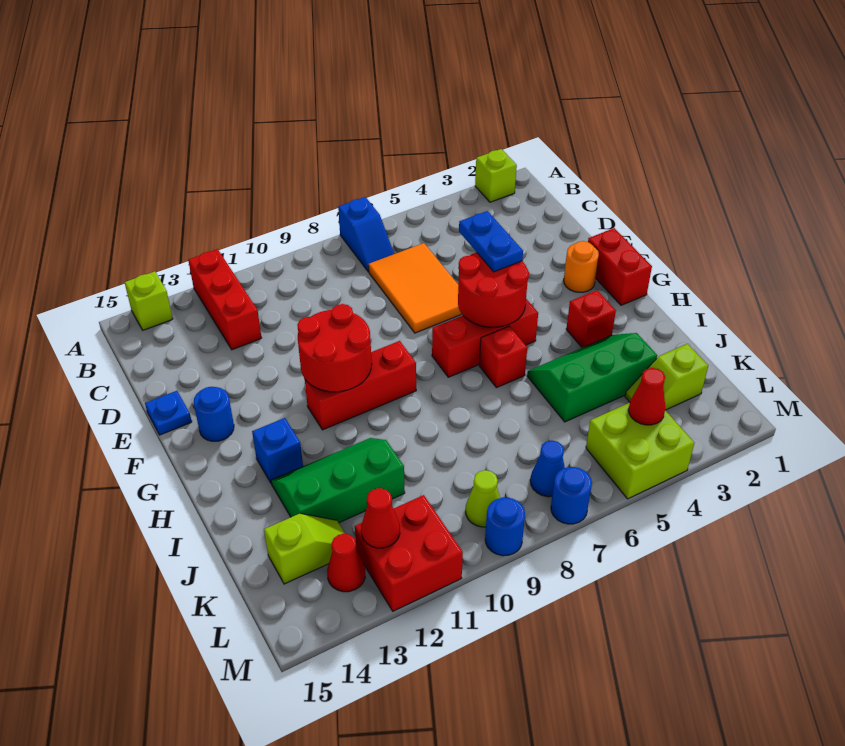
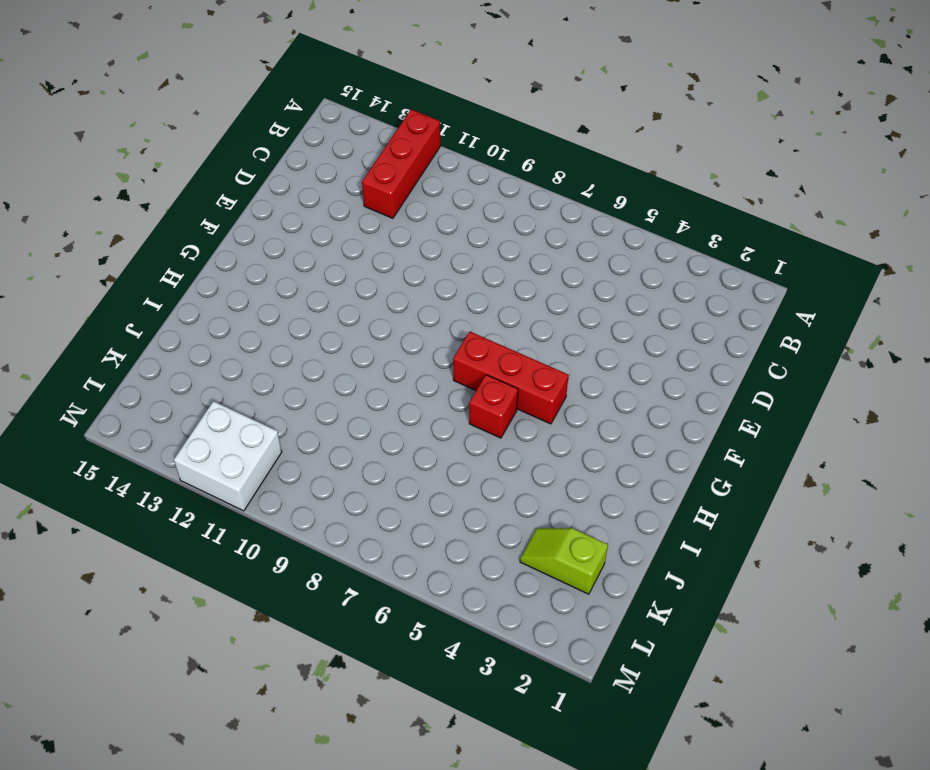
white brick L11:M12 level 1 -> red brick L11:M12 level 1
none -> lime brick A2 level 1
none -> blue slope A7:B7 level 1 top A
none -> lime brick A14 level 1
none -> orange tile C6:E7 level 1

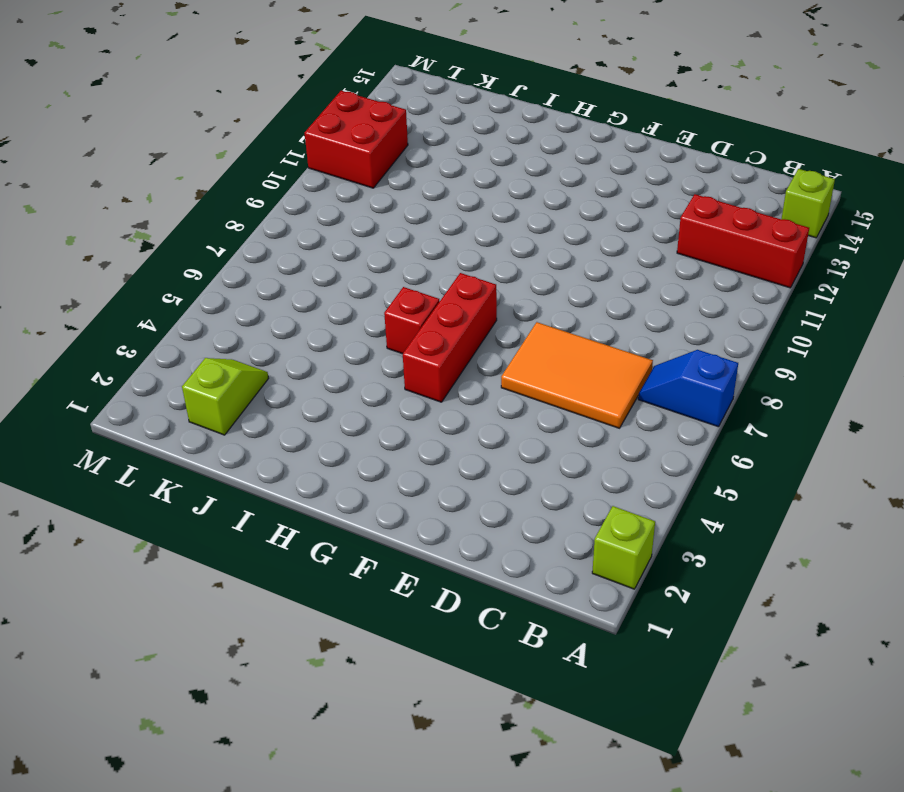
none -> blue plate E15 level 1
none -> red brick F1:G1 level 1
none -> orange round brick F2 level 1
none -> blue round brick F14 level 1

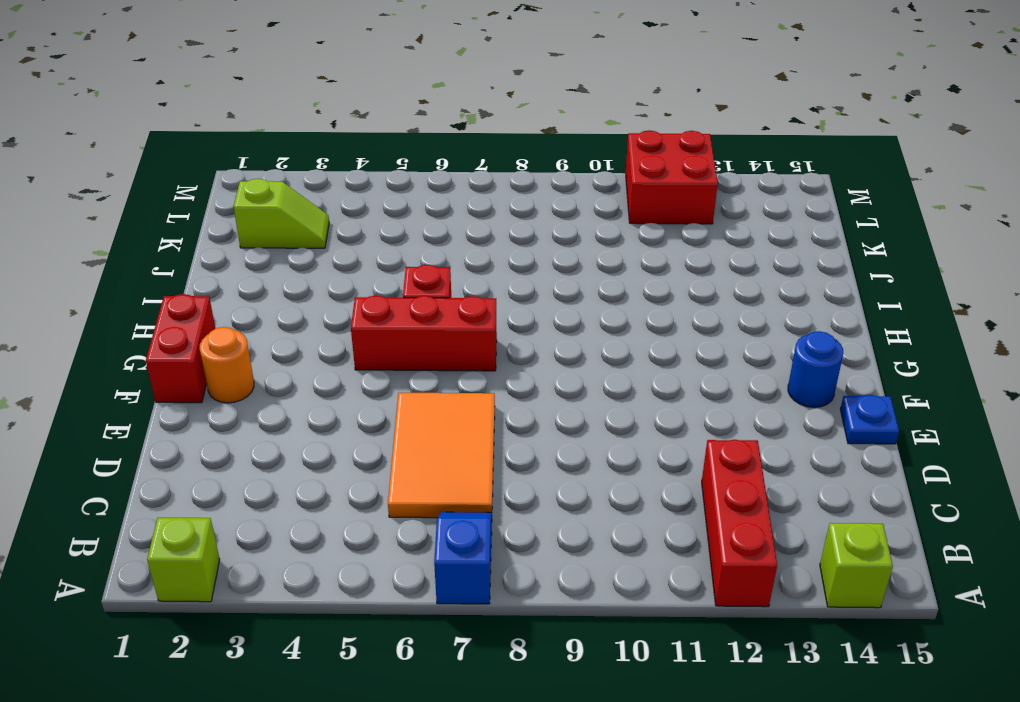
none -> red brick G9:G11 level 1
none -> red brick H3 level 1
none -> blue brick H13 level 1
none -> green slope I3:J5 level 1 top J

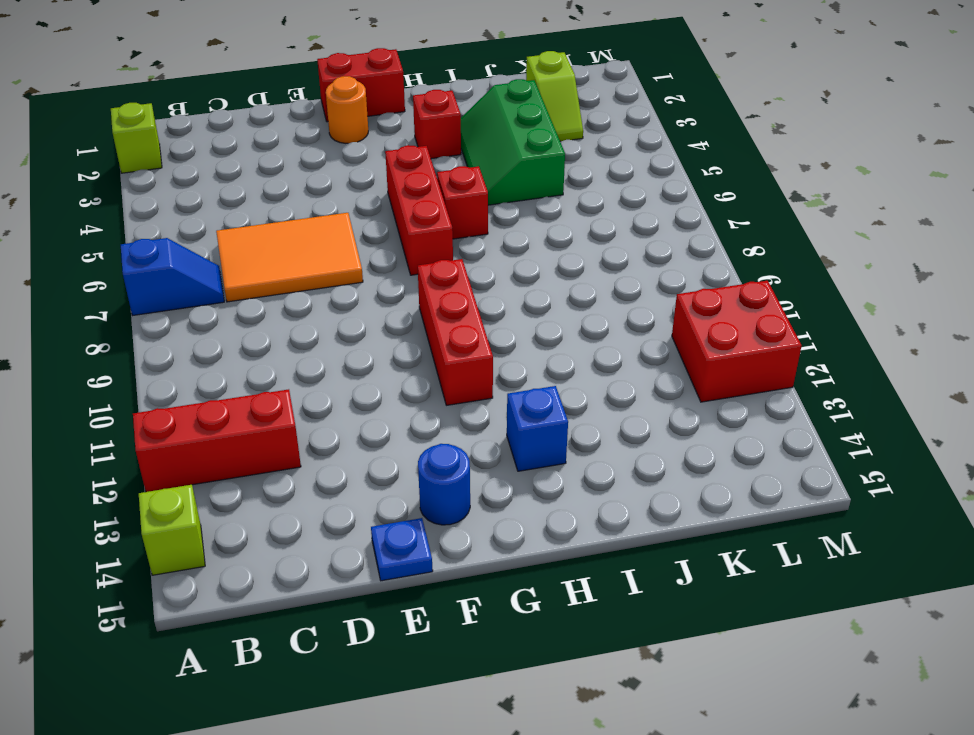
none -> green slope I11:J13 level 1 top J
none -> lime slope K13:K14 level 1 top 14
none -> lime brick L4:M5 level 1
none -> blue cone L7 level 1

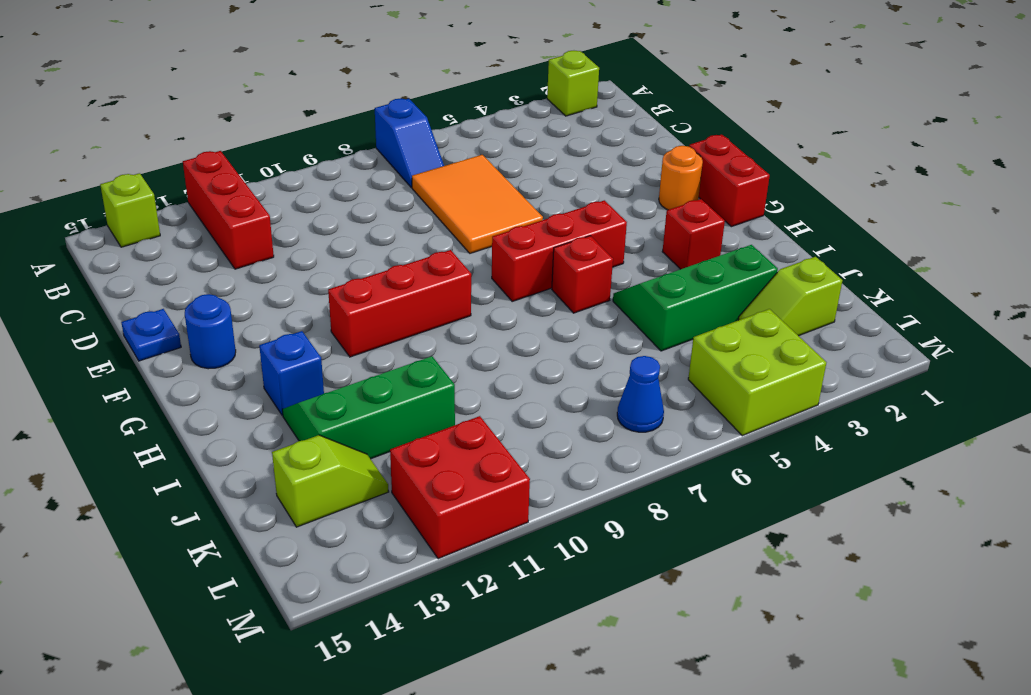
none -> lime cone L9 level 1
none -> red cone L13 level 1
none -> blue round brick M7 level 1
none -> blue round brick M9 level 1

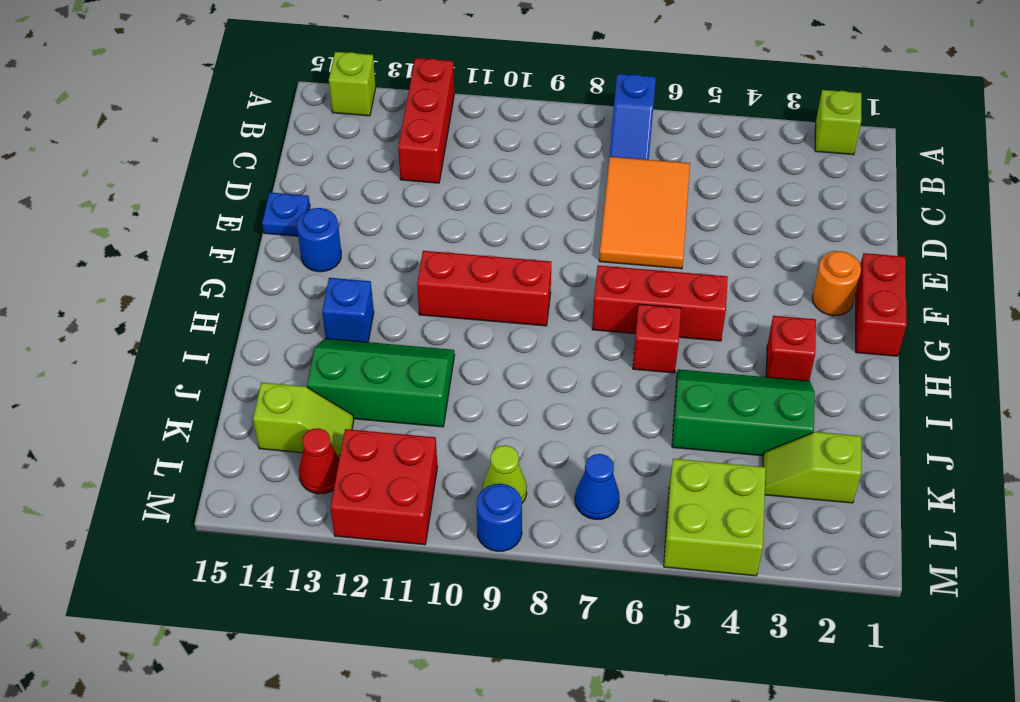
none -> blue round brick M7 level 1
none -> red round brick F5:G6 level 2
none -> red round brick F10:G11 level 2
none -> red cone L4 level 2

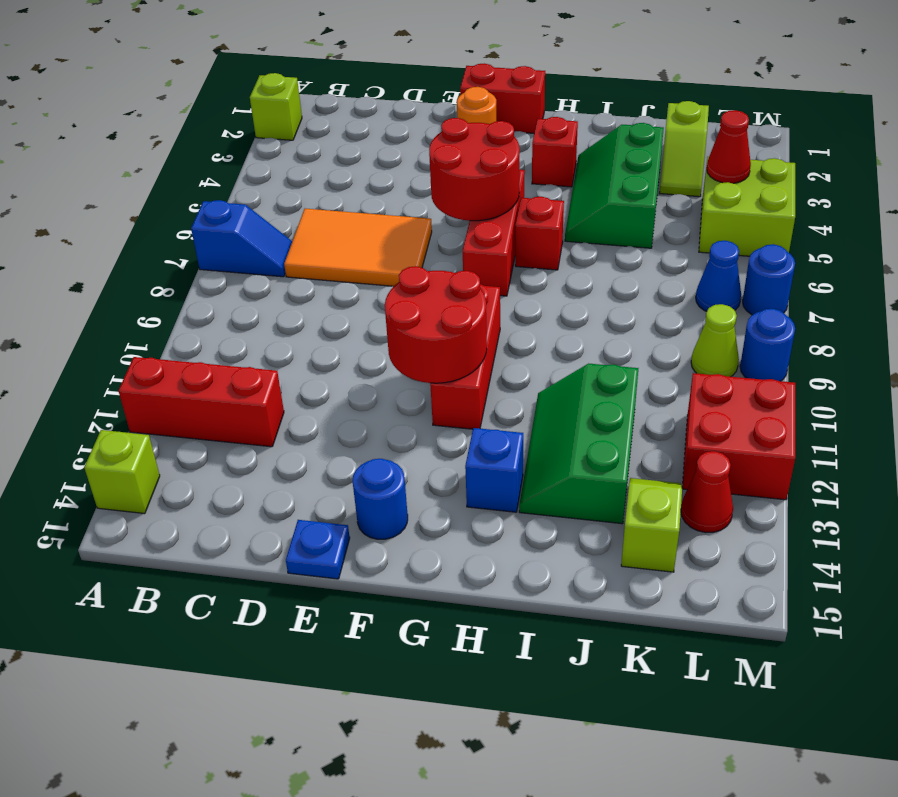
none -> red cone L12 level 2
none -> blue plate E5:F5 level 3

